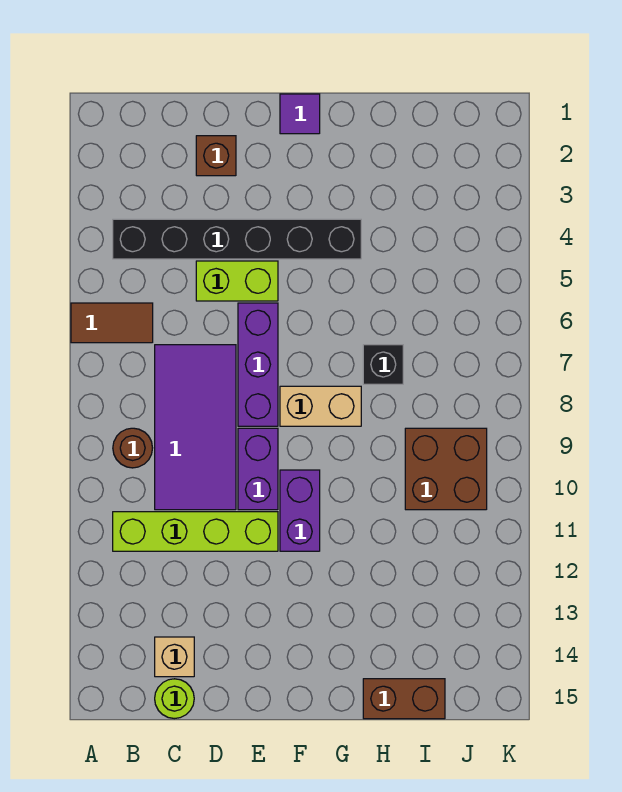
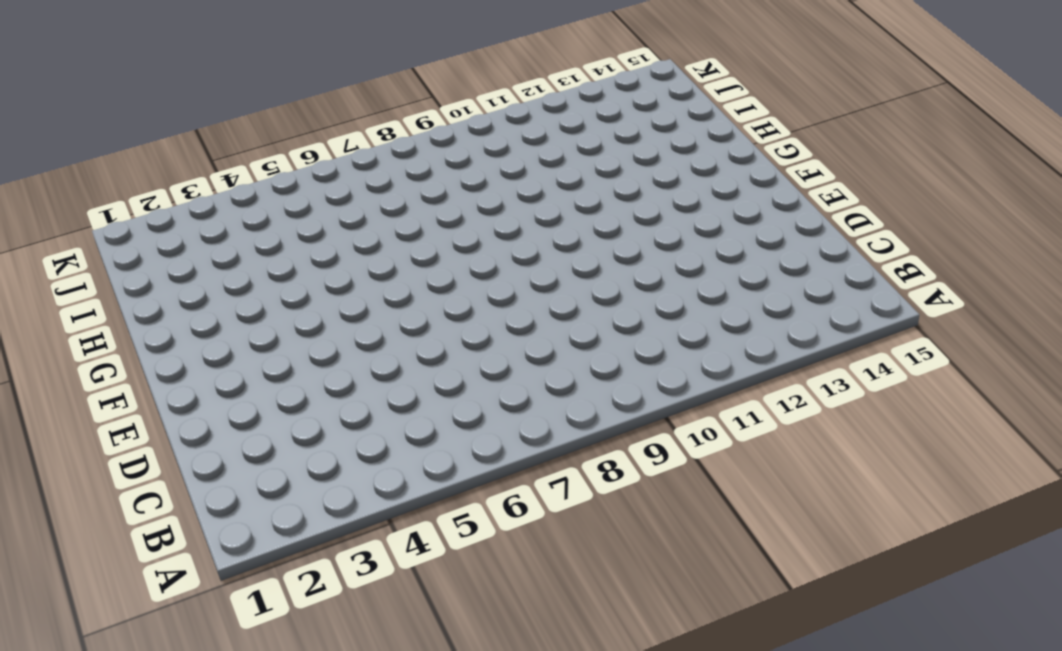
none -> brown tile A6:B6 level 1
none -> black brick B4:G4 level 1
none -> brown round brick B9 level 1

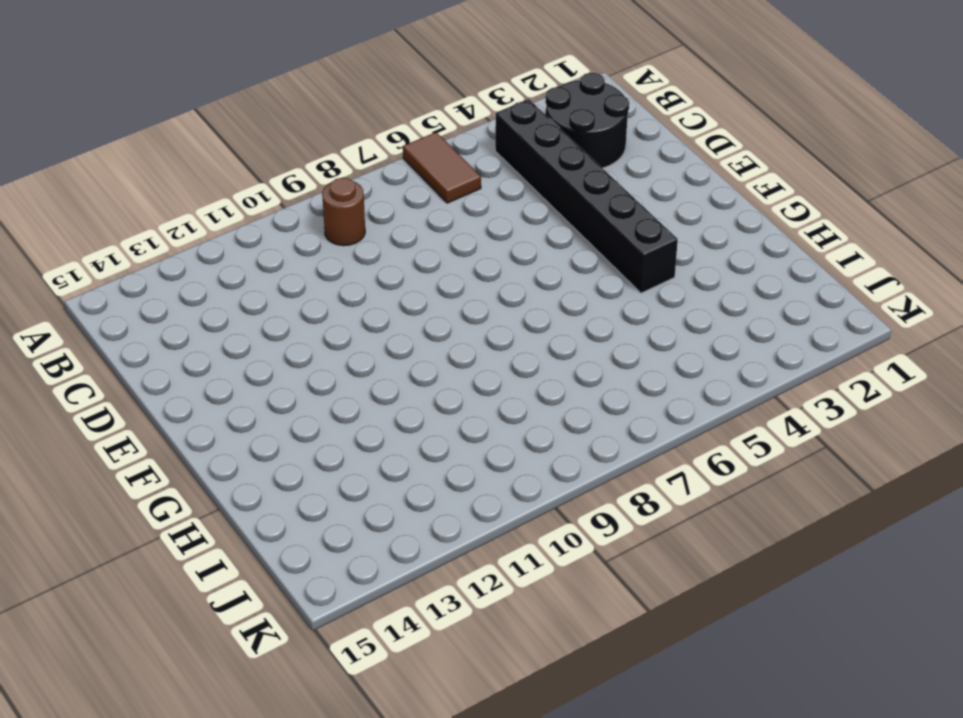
black round brick B2:C3 level 1 -> none
none -> lime brick B11:E11 level 1
none -> purple tile C7:D10 level 1
none -> tan brick C14 level 1

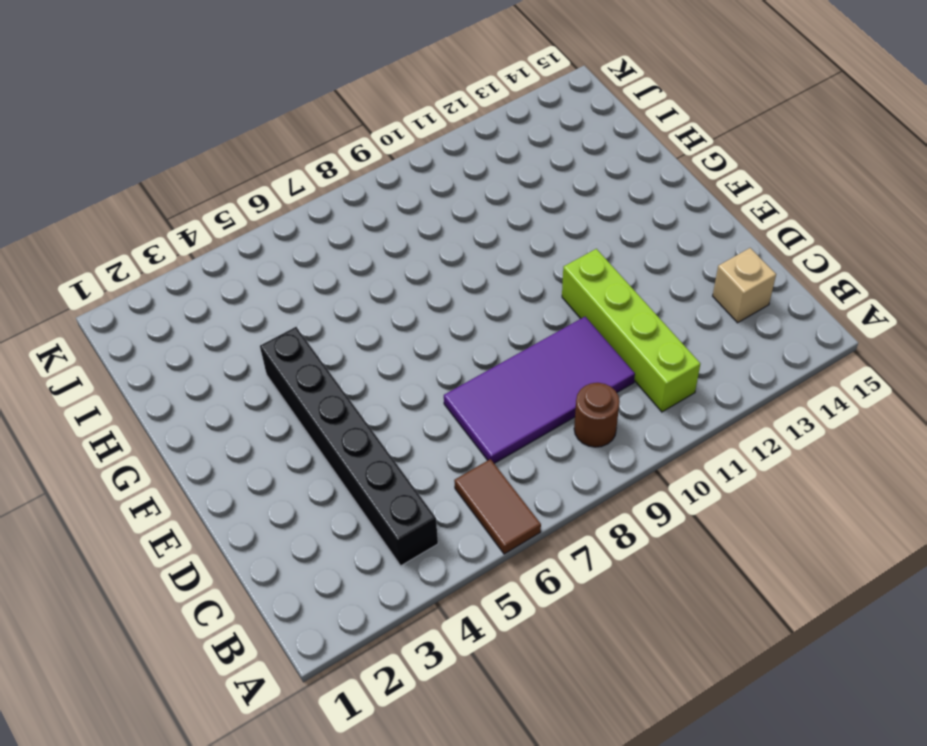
none -> lime round brick C15 level 1
none -> brown brick D2 level 1
none -> lime brick D5:E5 level 1

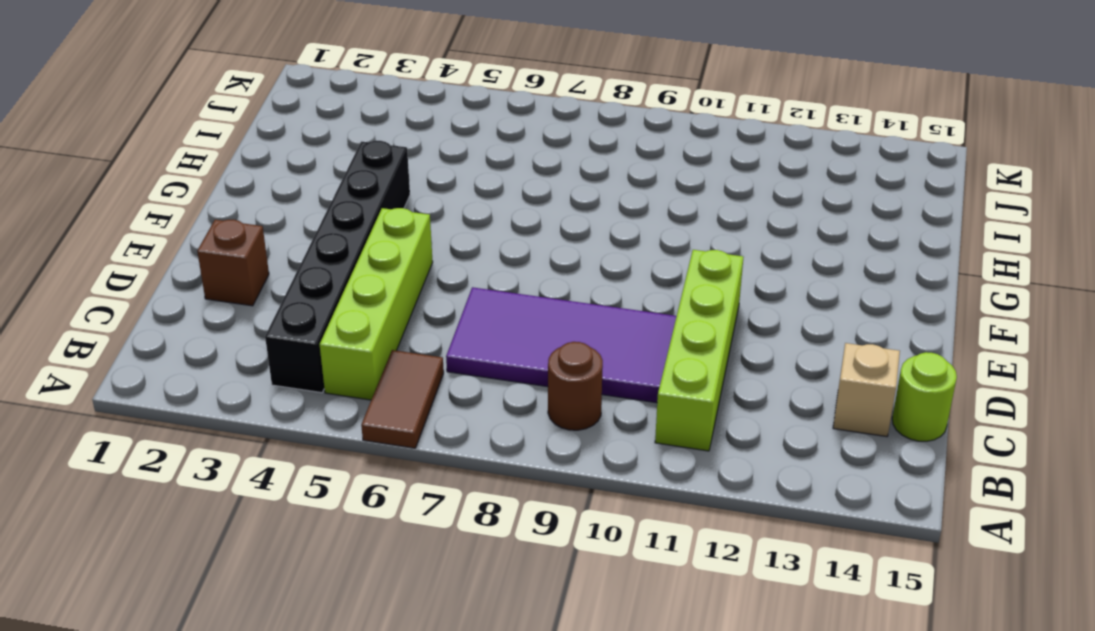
lime brick B5:E5 level 1 -> lime brick D5:E5 level 1
none -> purple brick E6:E8 level 1
none -> purple brick E9:E10 level 1
none -> purple tile F1 level 1

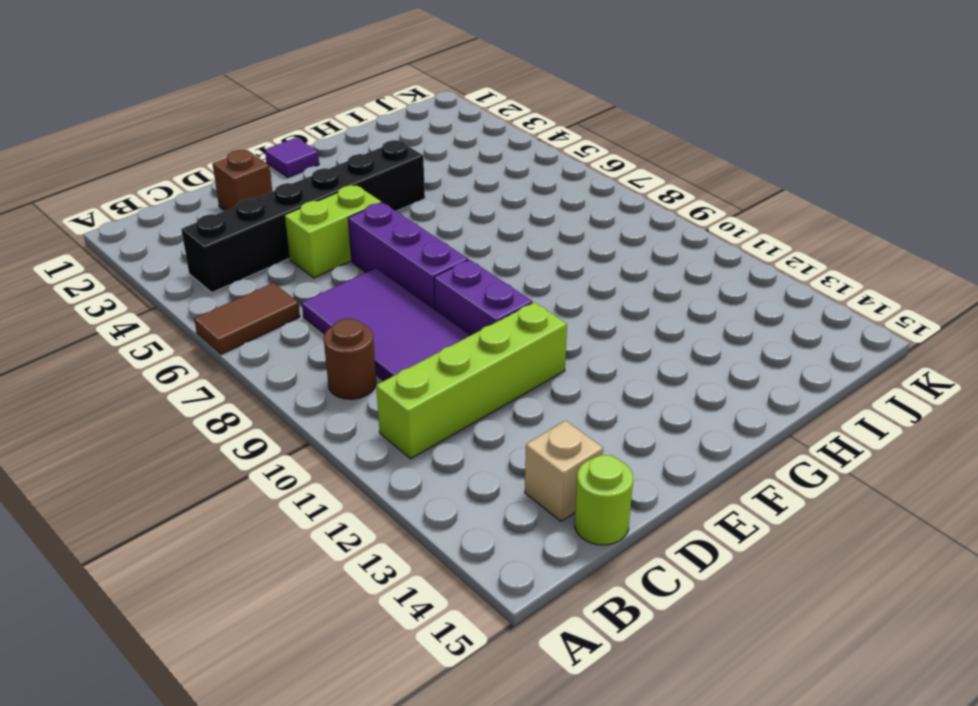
none -> tan brick F8:G8 level 1
none -> purple brick F10:F11 level 1
none -> black brick H7 level 1

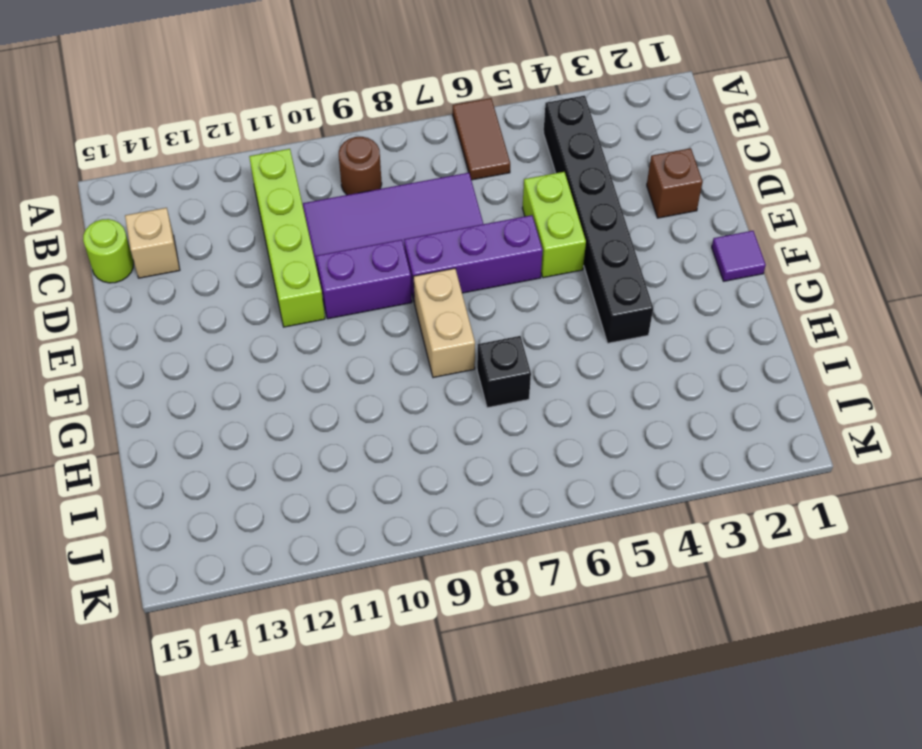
none -> purple brick F10:F11 level 1
none -> brown brick H15:I15 level 1
none -> brown brick I9:J10 level 1

